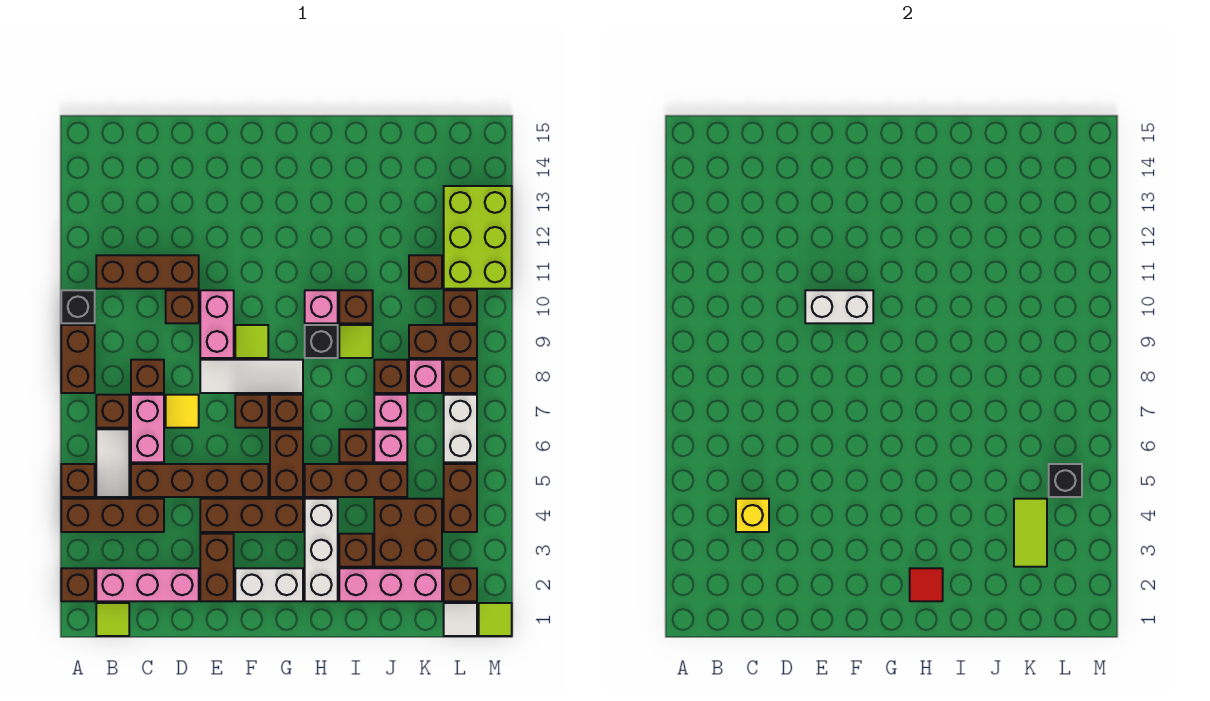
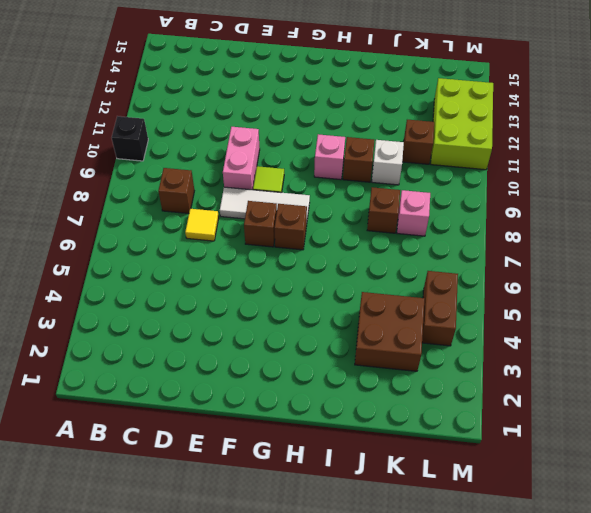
white brick J10 level 1 -> none
none -> brown brick A2 level 1
none -> brown brick A4:C4 level 1
none -> brown brick A5 level 1
none -> brown brick A8:A9 level 1

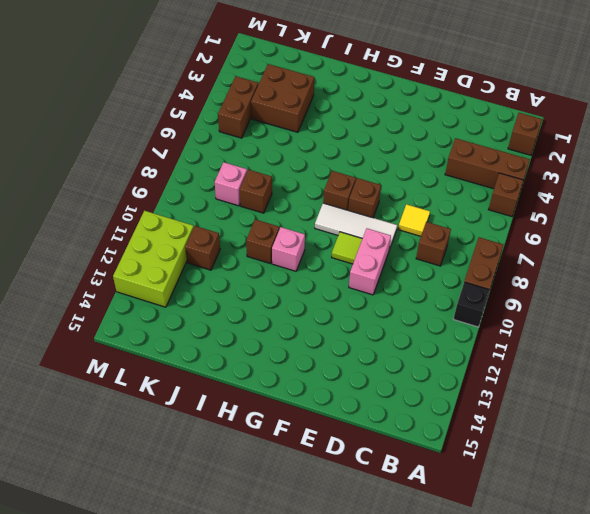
none -> lime tile B1 level 1
none -> pink brick B2:D2 level 1
none -> white tile B5:B6 level 1
none -> brown brick B7 level 1

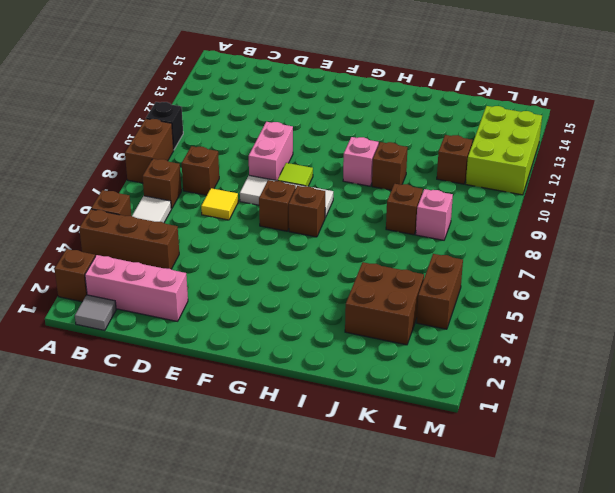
grey tile B1 level 1 -> lime tile B1 level 1
none -> brown brick B11:D11 level 1
none -> brown brick C5:F5 level 1
none -> pink brick C6:C7 level 1
none -> brown brick D10 level 1

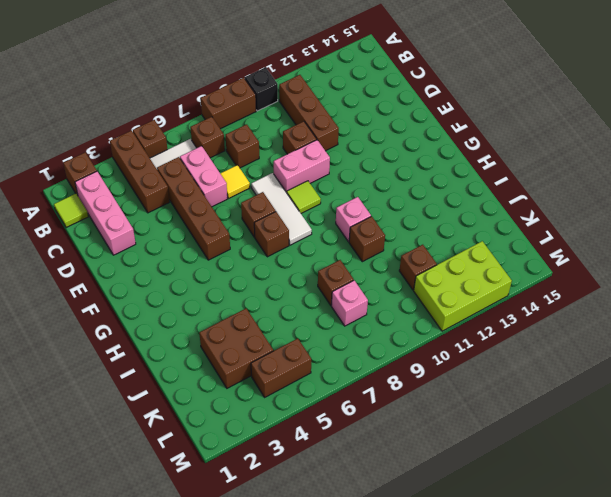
pink brick C6:D6 level 1 -> pink brick C6:C7 level 1
none -> brown brick E2:E3 level 1
none -> brown brick E4:G4 level 1
none -> white brick F2:G2 level 1
none -> brown brick G5:G6 level 1

